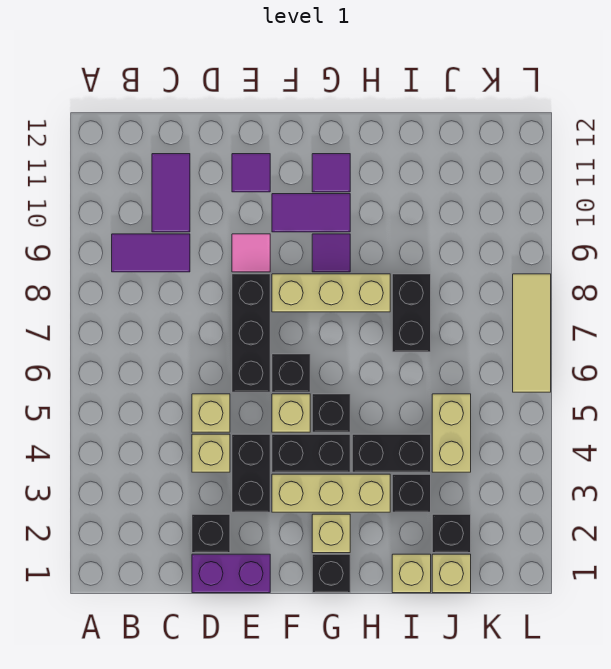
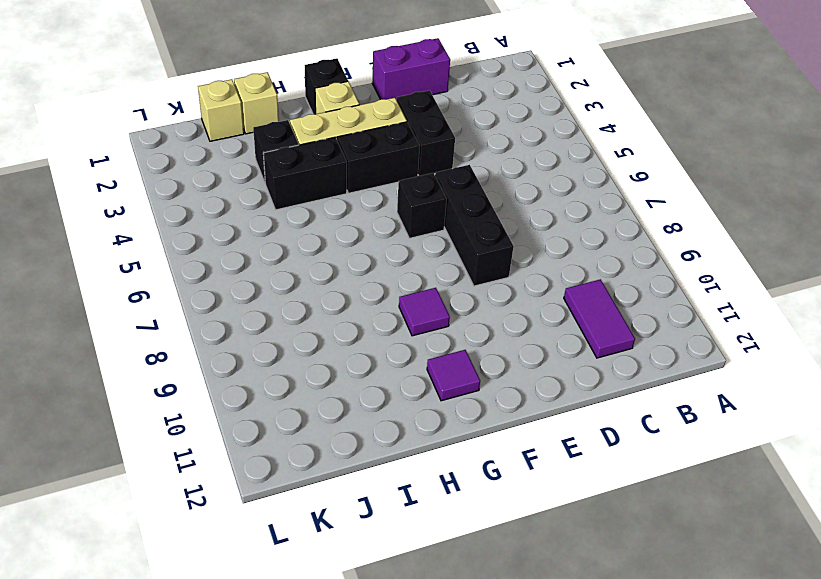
none -> purple tile B9:C9 level 1
none -> black brick D2 level 1
none -> tan brick D4 level 1

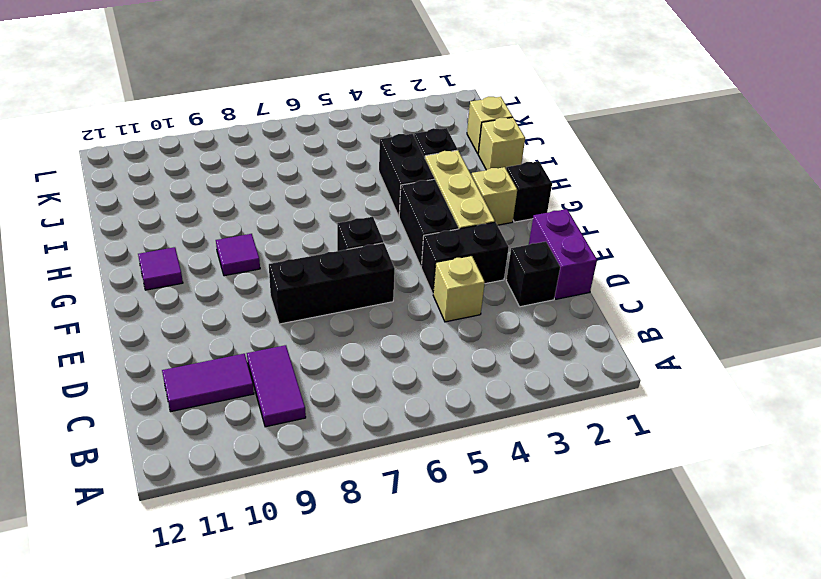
none -> tan brick D5 level 1
none -> pink tile E9 level 1
none -> purple tile E11 level 1

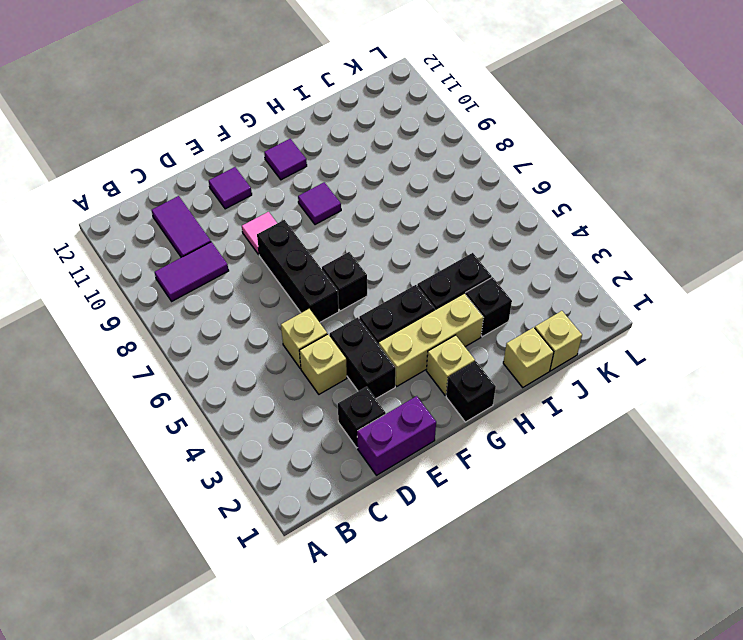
none -> tan brick F5 level 1
none -> tan brick F8:H8 level 1
none -> purple tile F10:G10 level 1

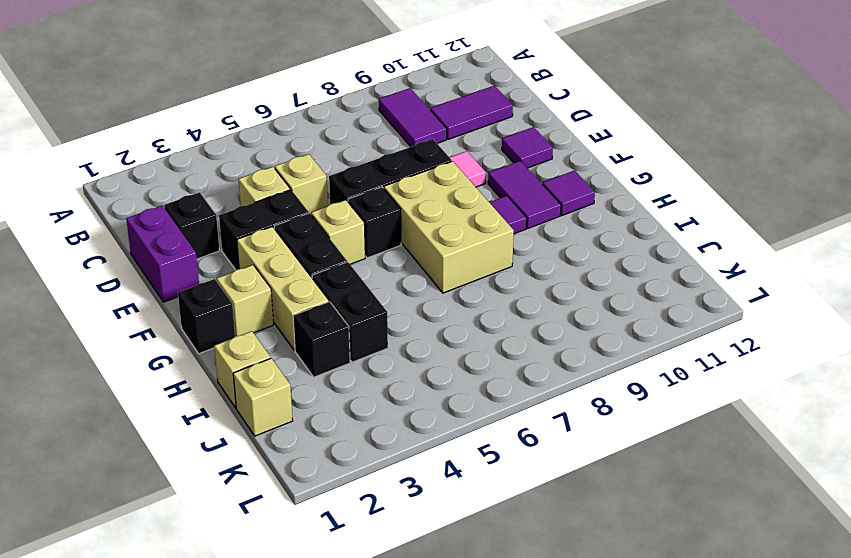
tan brick F7:H8 level 1 -> tan brick F8:H8 level 1
none -> black brick G5 level 1
none -> black brick I7:I8 level 1
none -> black brick J2 level 1

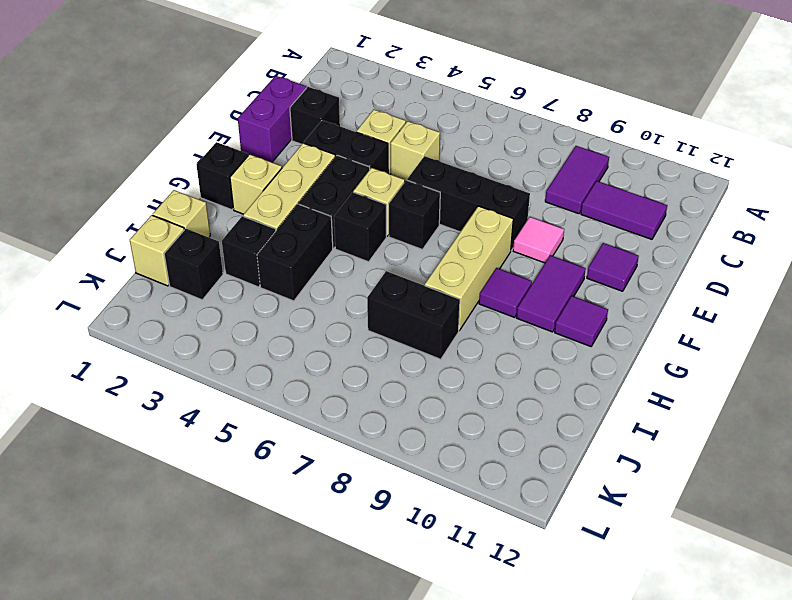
none -> tan brick J4:J5 level 1
none -> tan tile L6:L8 level 1

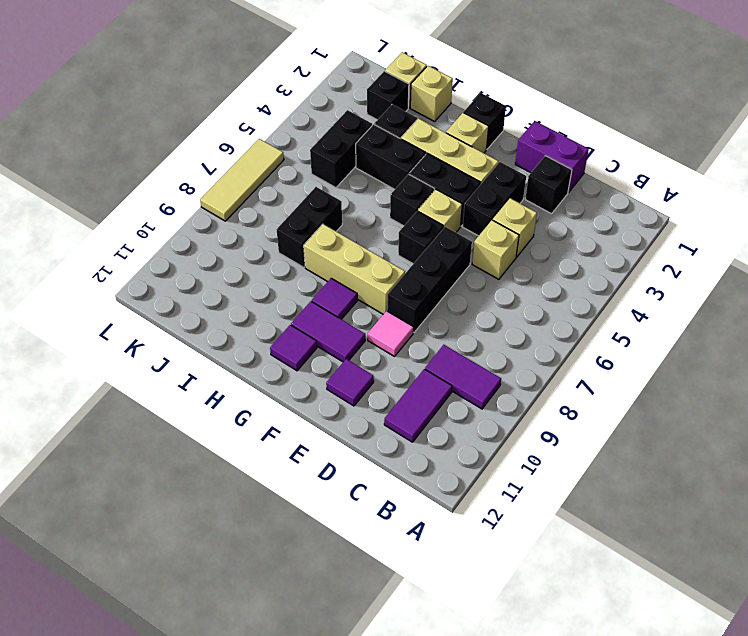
black brick J4:J5 level 1 -> tan brick J4:J5 level 1

